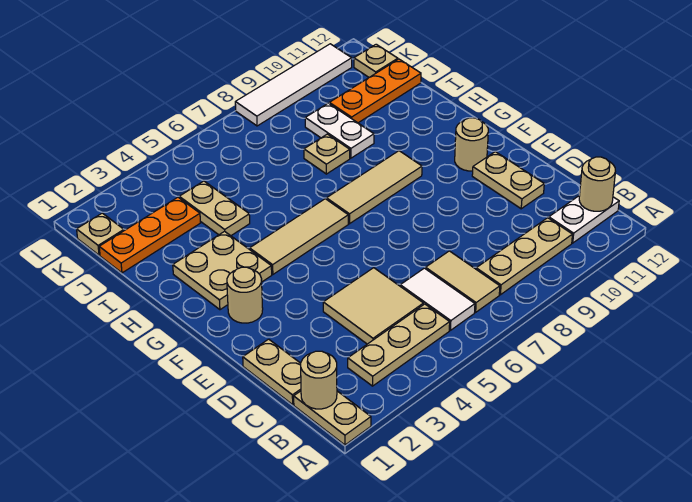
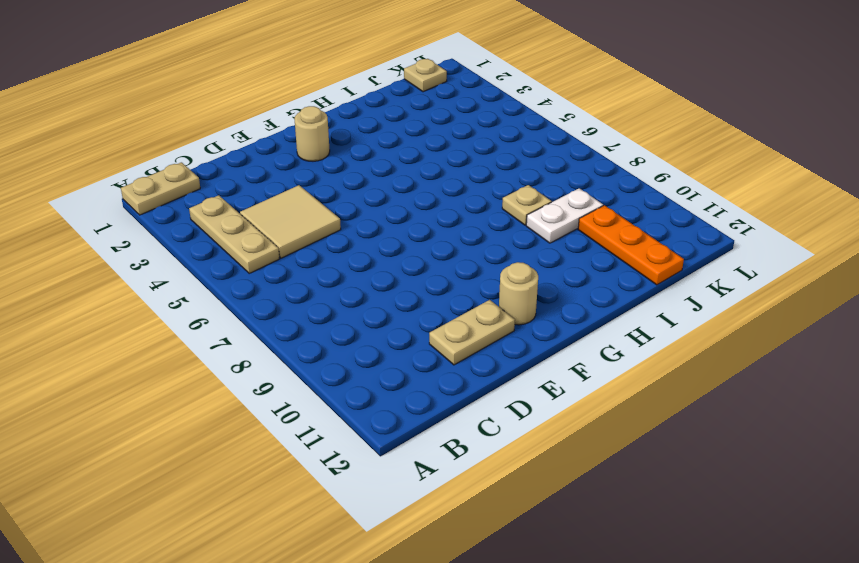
none -> white tile B6:C6 level 1
none -> tan tile B7:C7 level 1
none -> tan plate B8:B10 level 1

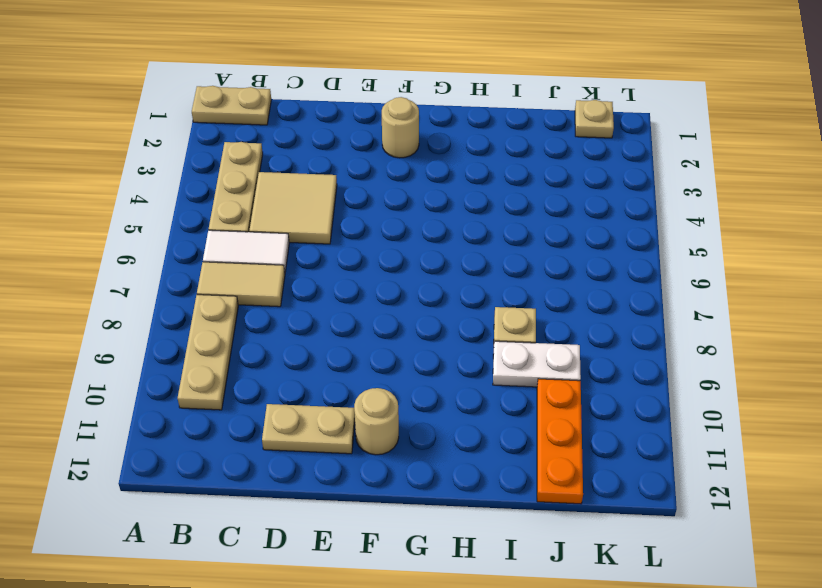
none -> white plate B11:B12 level 1
none -> tan plate C1:D1 level 1
none -> tan plate G2:H3 level 1

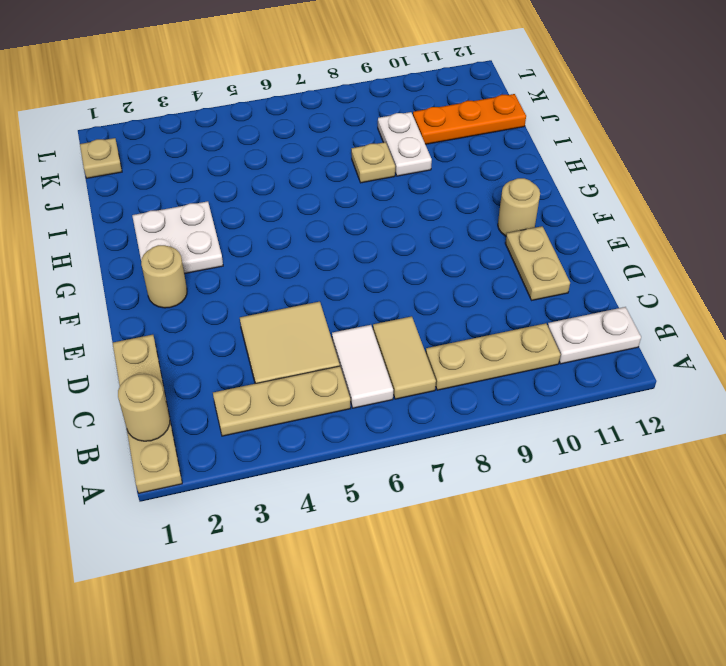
white plate G2:H3 level 1 -> tan plate G2:H3 level 1
none -> tan tile G4:G6 level 1
none -> tan tile G7:G9 level 1
none -> tan plate I4:J4 level 1

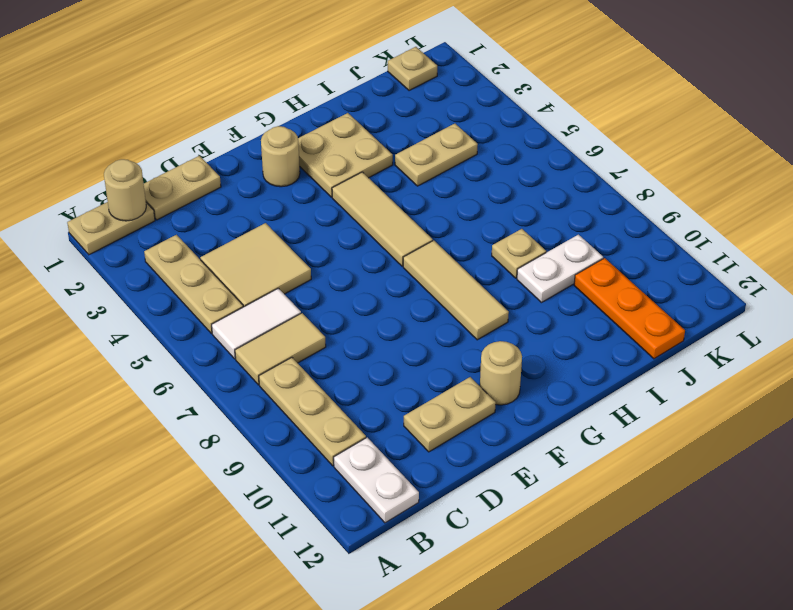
none -> orange plate J1:J3 level 1
none -> tan plate K12 level 1
none -> white tile L8:L11 level 1

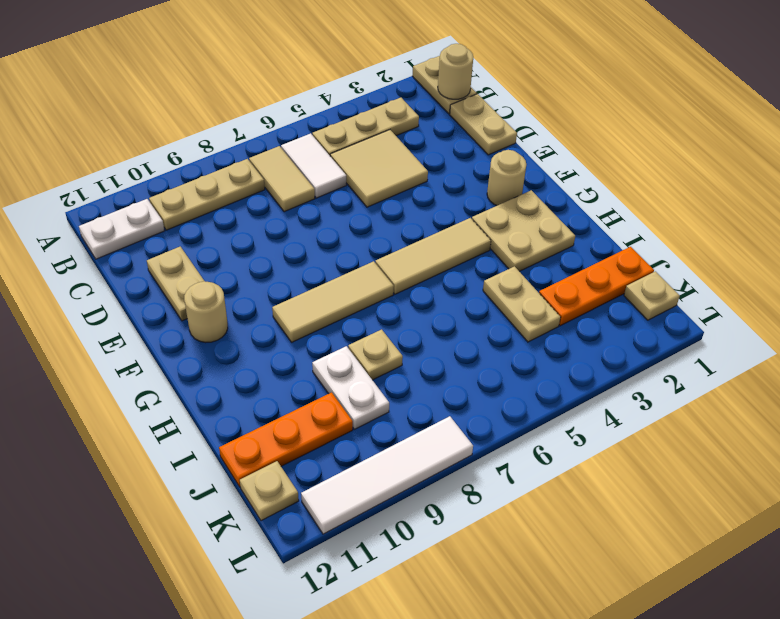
none -> tan round brick B12 level 2

